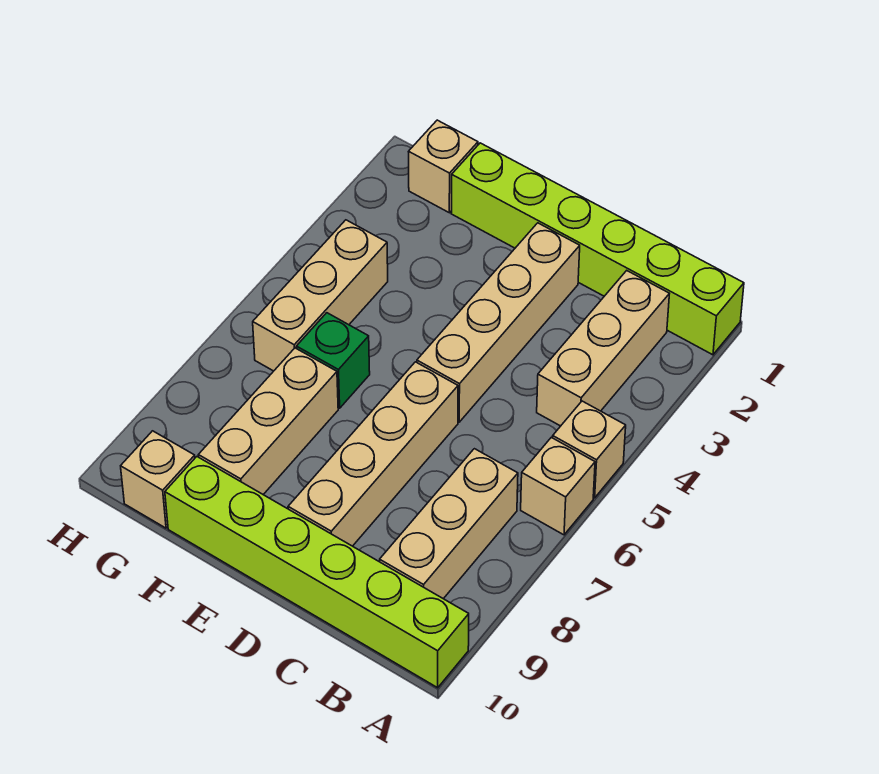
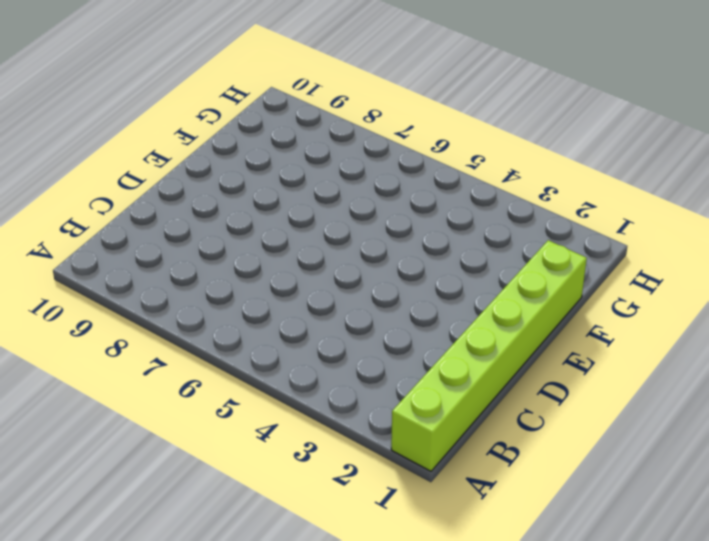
none -> tan brick A5 level 1
none -> tan brick A6 level 1
none -> lime brick A10:F10 level 1

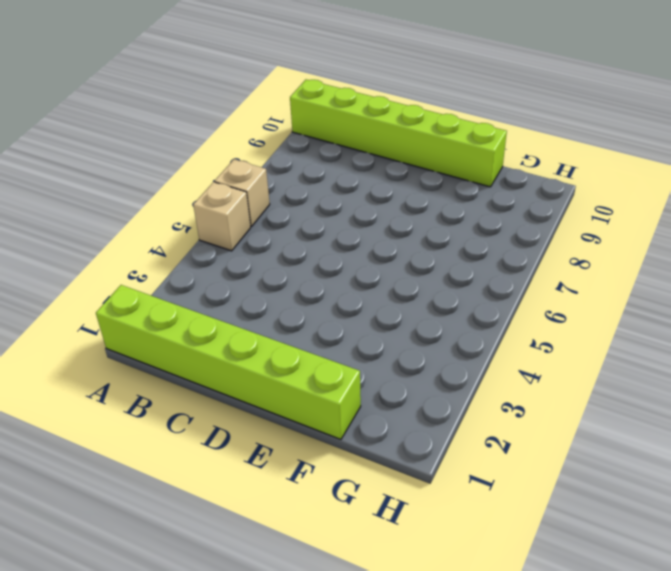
none -> tan brick B2:B4 level 1
none -> tan brick B7:B9 level 1
none -> tan brick D2:D5 level 1

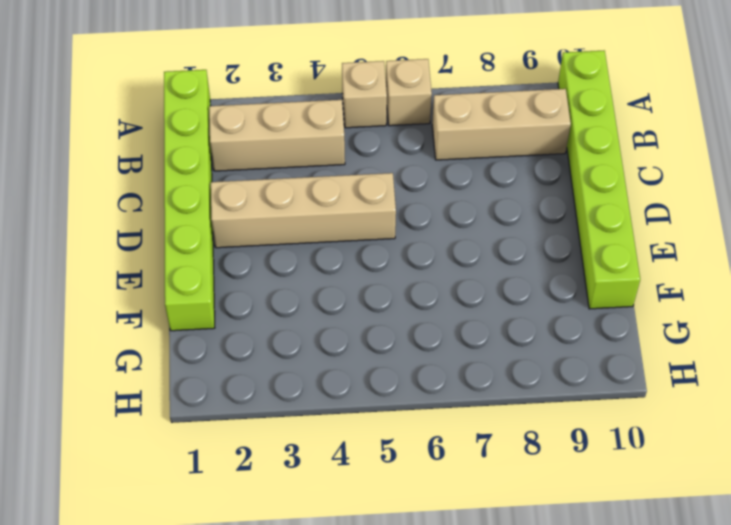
none -> tan brick D6:D9 level 1
none -> green brick F6 level 1
none -> tan brick F7:F9 level 1

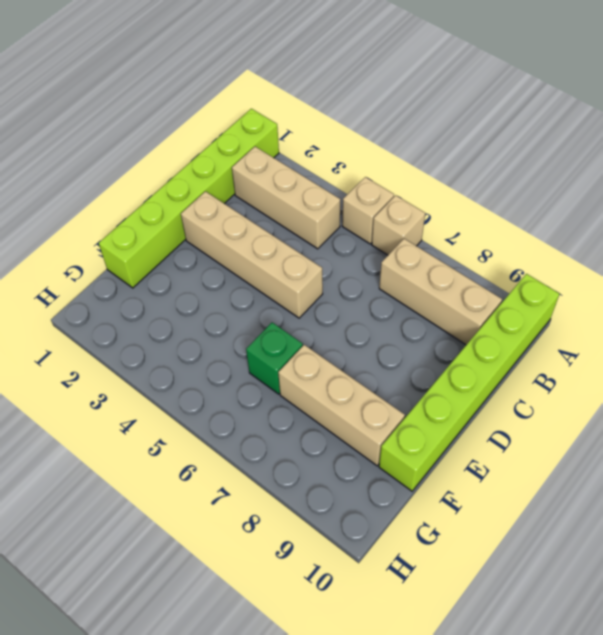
none -> tan brick D6:D9 level 1
none -> tan brick G1 level 1
none -> tan brick G4:G6 level 1

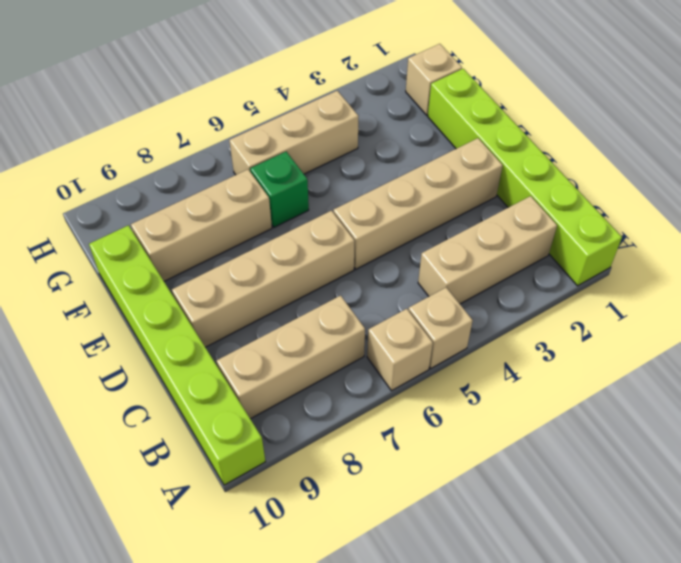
none -> tan brick G10 level 1

